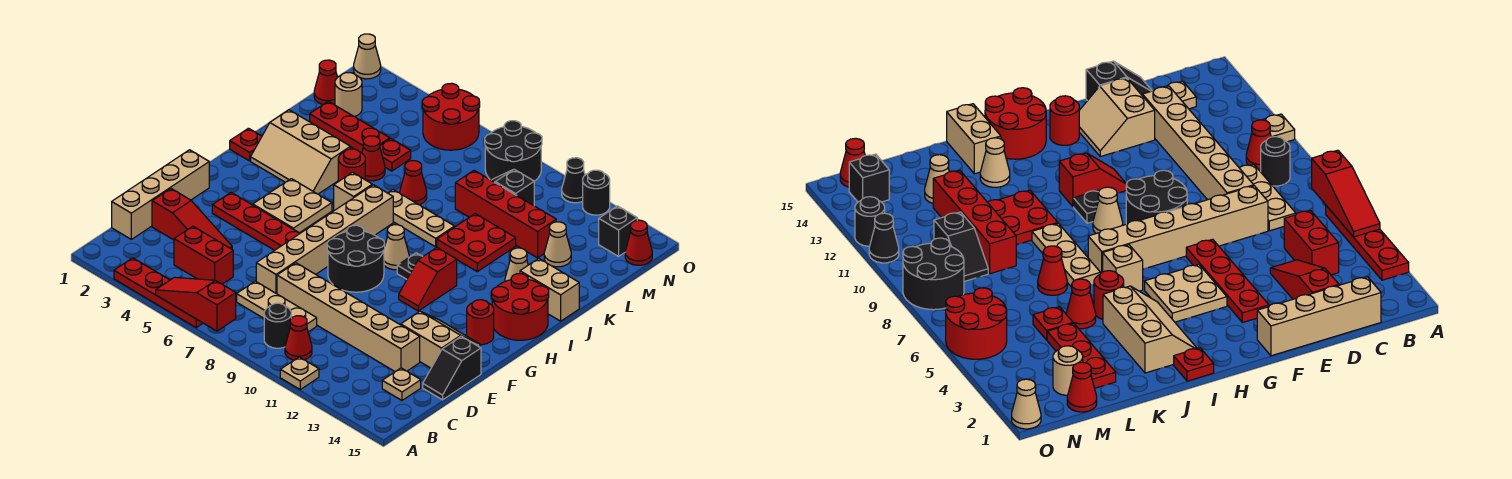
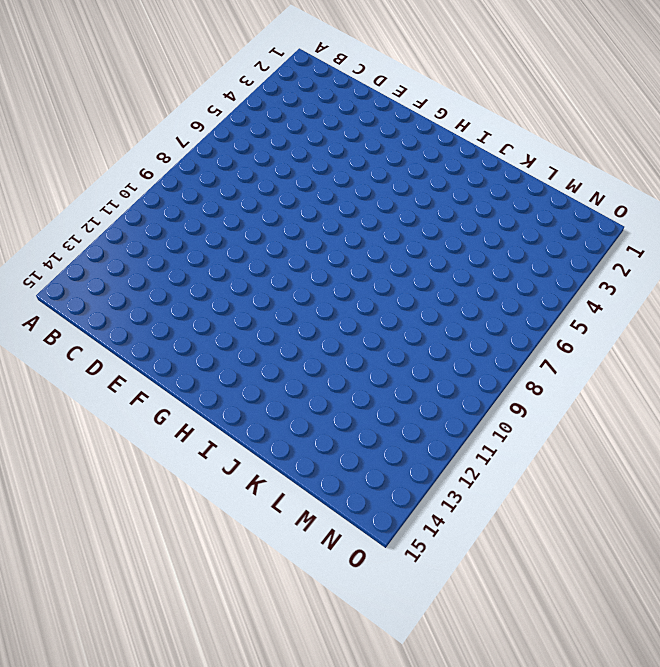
none -> red plate A3:A6 level 1
none -> tan plate A11 level 1
none -> black round brick B9 level 1
none -> red cone B10 level 1

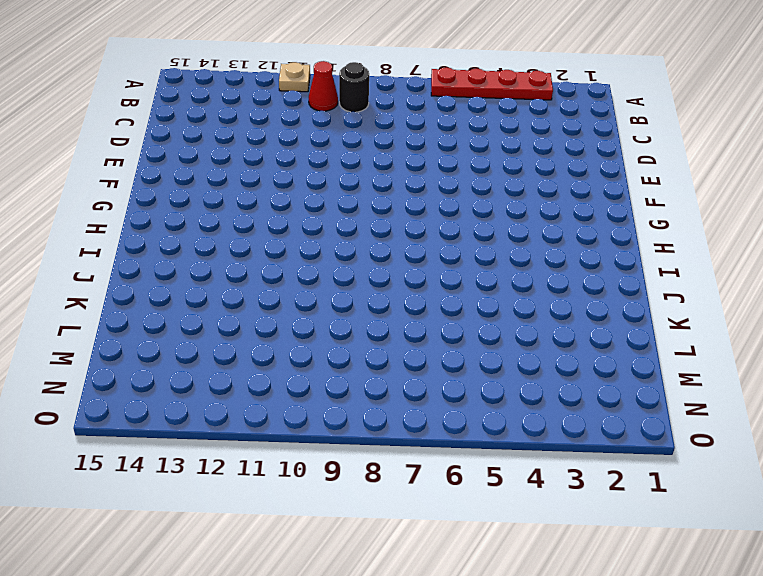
none -> tan brick C1:F1 level 1
none -> red brick C4:C5 level 1
none -> tan plate C7:C9 level 1
none -> tan plate C14 level 1

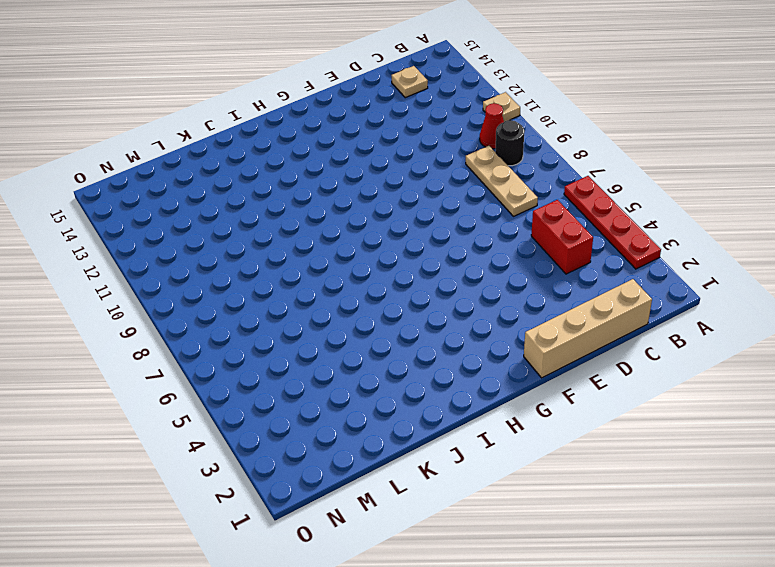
none -> red slope D2:D4 level 1 top 2
none -> tan brick D7:I7 level 1
none -> tan brick D8:D13 level 1
none -> black slope D15:E15 level 1 top E

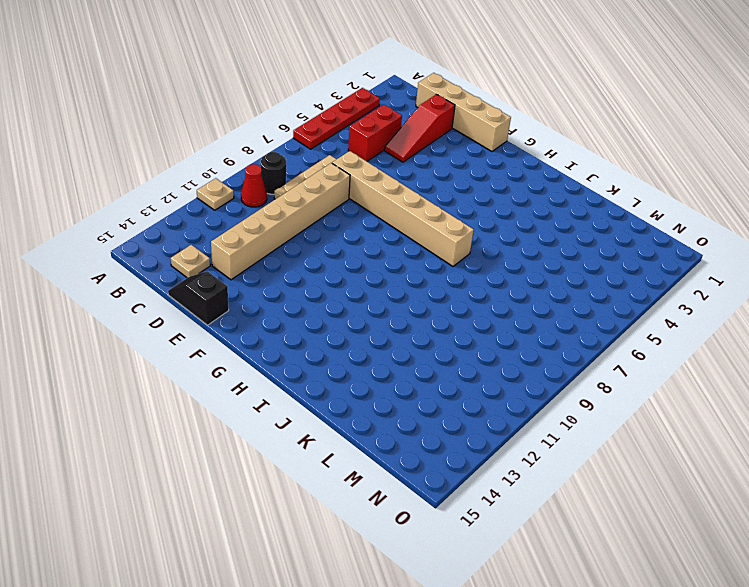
none -> tan slope E13:F14 level 1 top E
none -> red plate F3:F6 level 1
none -> black round brick F8:G9 level 1
none -> tan plate G4:H5 level 1

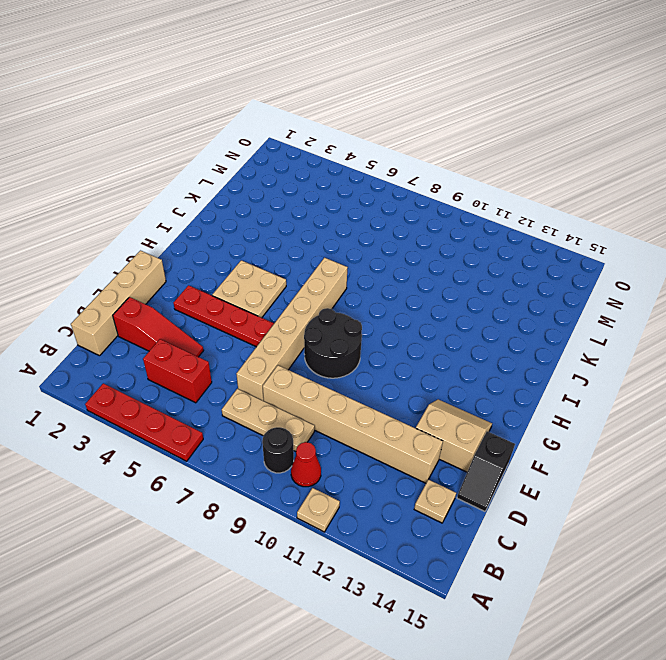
none -> red slope G11:H11 level 1 top H
none -> red round brick G14 level 1
none -> tan cone H9 level 1
none -> black plate H10 level 1

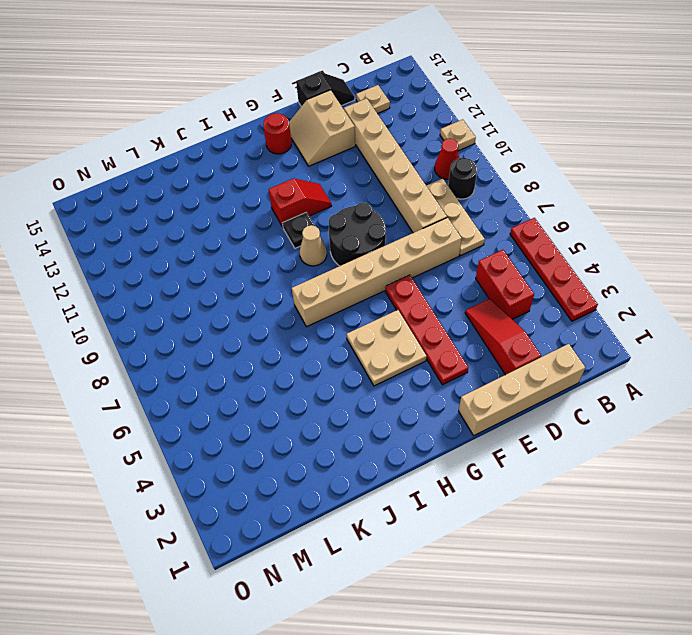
none -> red round brick H14:I15 level 1
none -> red plate I1 level 1
none -> tan slope I2:J4 level 1 top J
none -> tan brick I6 level 1

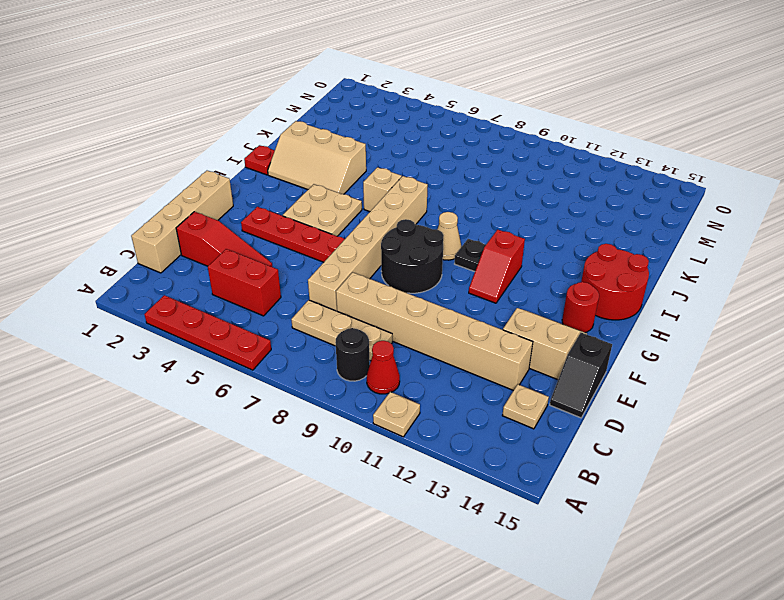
none -> red round brick J5 level 1
none -> tan plate J7:J9 level 1
none -> red plate J10:K11 level 1
none -> tan cone J13 level 1

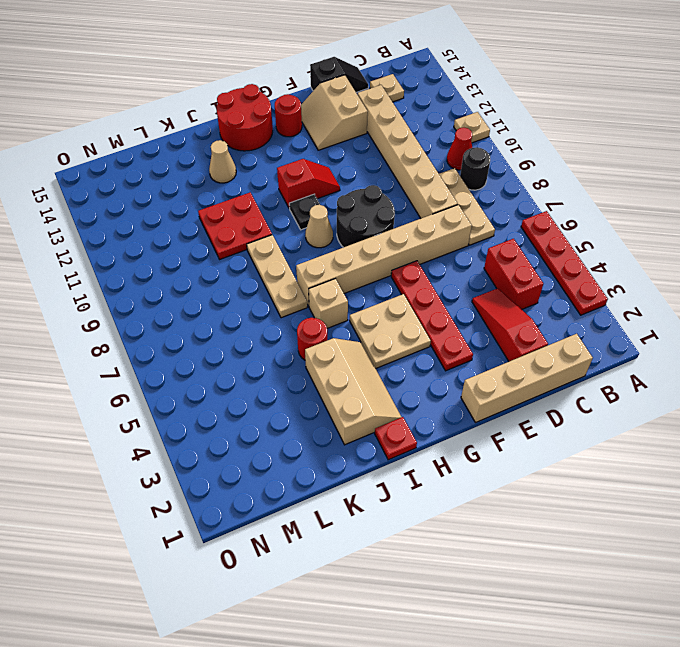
none -> tan brick J14:J15 level 1
none -> red cone K5 level 1
none -> red cone K7 level 1
none -> red plate L2:L4 level 1

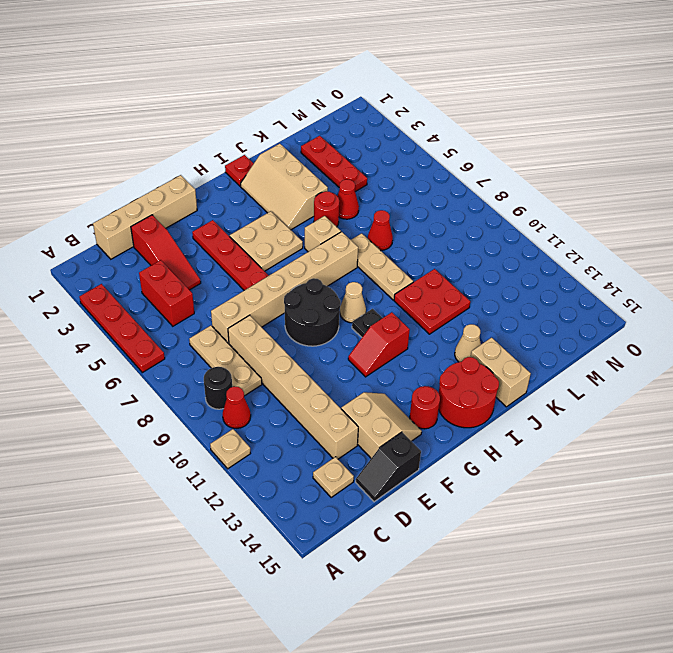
none -> red plate L5 level 1
none -> red brick L9:L12 level 1
none -> tan cone L13 level 1
none -> red cone M1 level 1

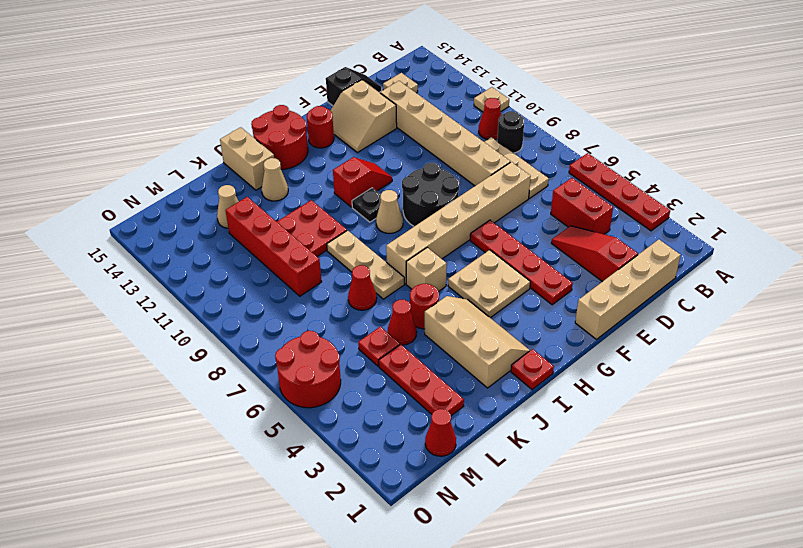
none -> tan round brick M2 level 1
none -> black slope M9:M10 level 1 top 10
none -> black round brick N8:O9 level 1
none -> black brick N14 level 1

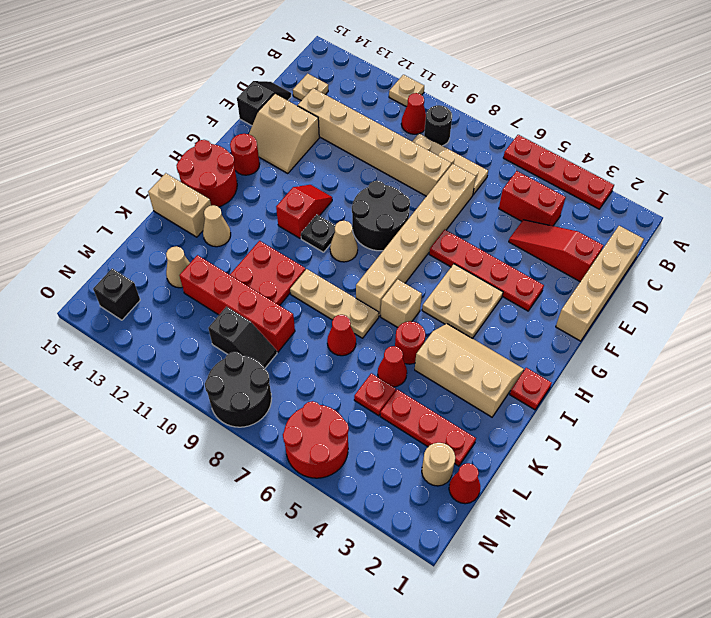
none -> red cone N15 level 1
none -> tan cone O1 level 1
none -> black cone O11 level 1
none -> black round brick O12 level 1

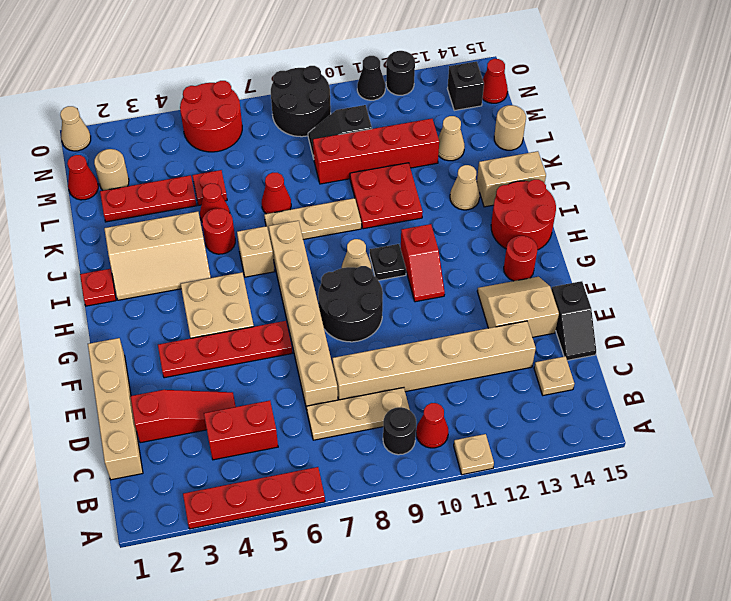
tan round brick L15 level 1 -> none
none -> red slope A5:A7 level 2 top 7

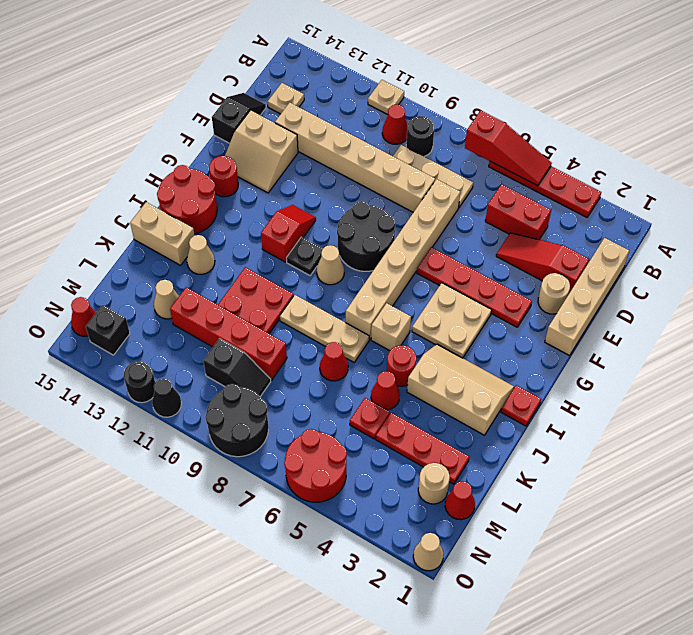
tan round brick E2 level 1 -> none

